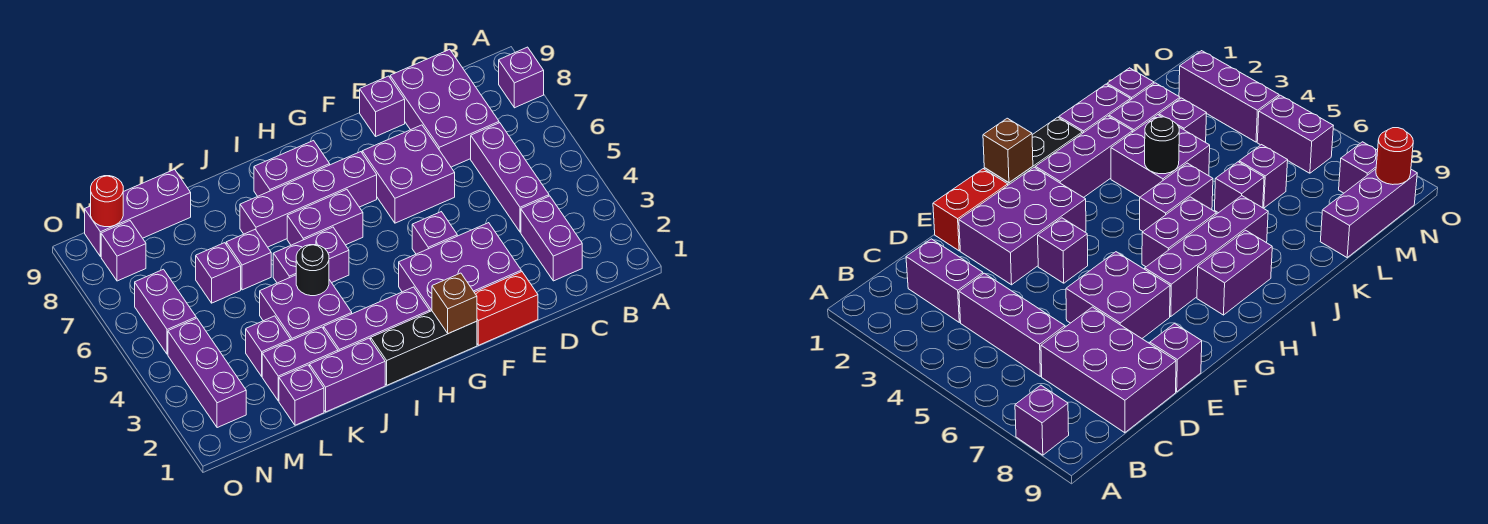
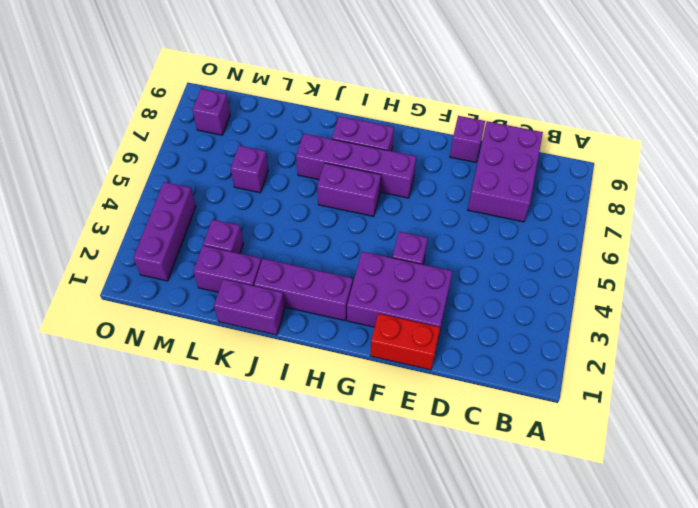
none -> purple brick A8 level 1
none -> purple brick C2:C3 level 1
none -> purple brick C4:C6 level 1

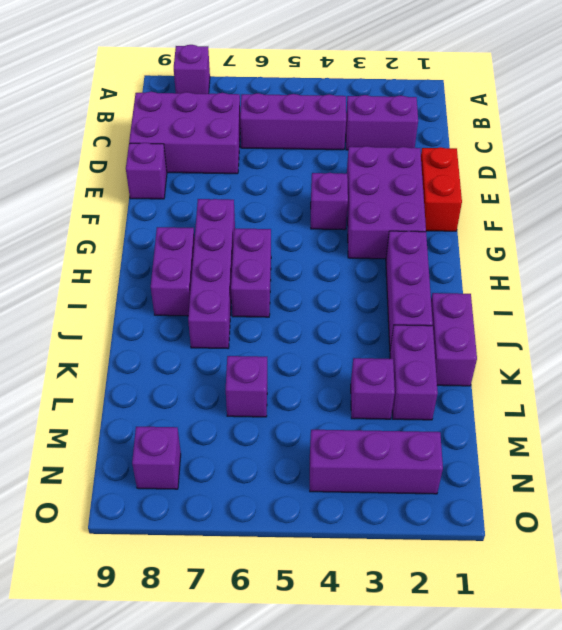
none -> purple brick E6:F7 level 1
none -> black brick G1:I1 level 1
none -> purple brick I5:J5 level 1

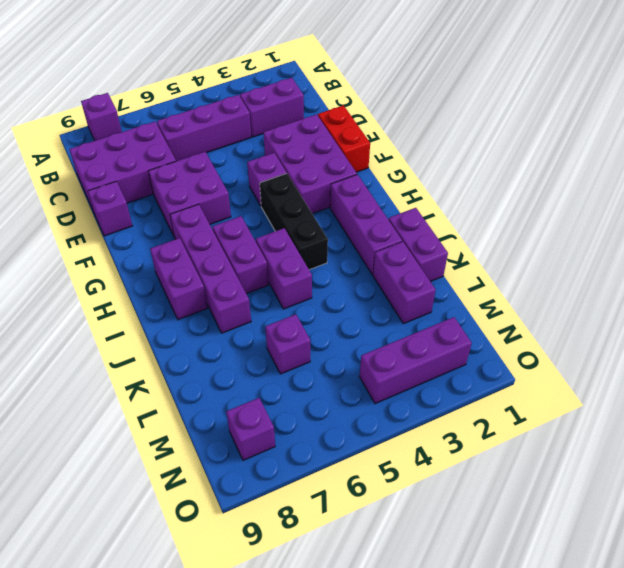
black brick G4:I4 level 1 -> black brick G1:I1 level 1
none -> purple brick J3:K4 level 1
none -> purple brick K6 level 1
none -> purple brick L1 level 1

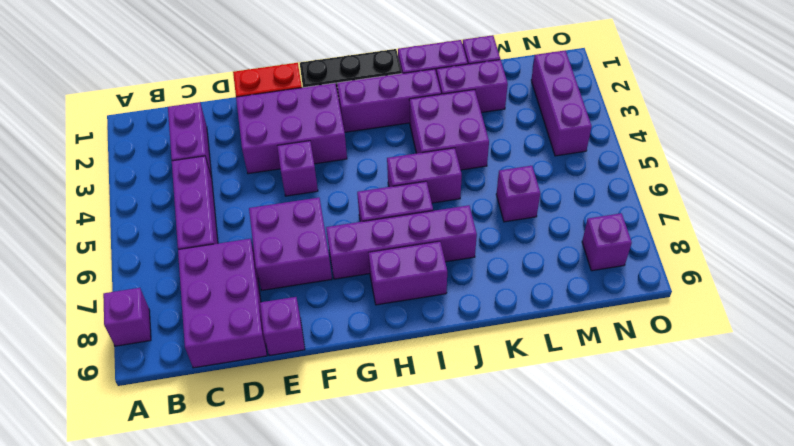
none -> purple brick K6 level 1
none -> purple brick L3 level 1
none -> purple brick L9:N9 level 1

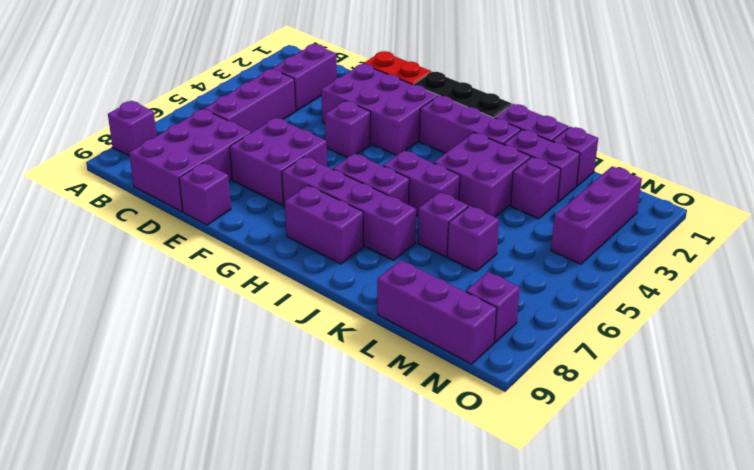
none -> purple brick N5:N6 level 1
none -> brown brick G1 level 2
none -> black round brick J4 level 2

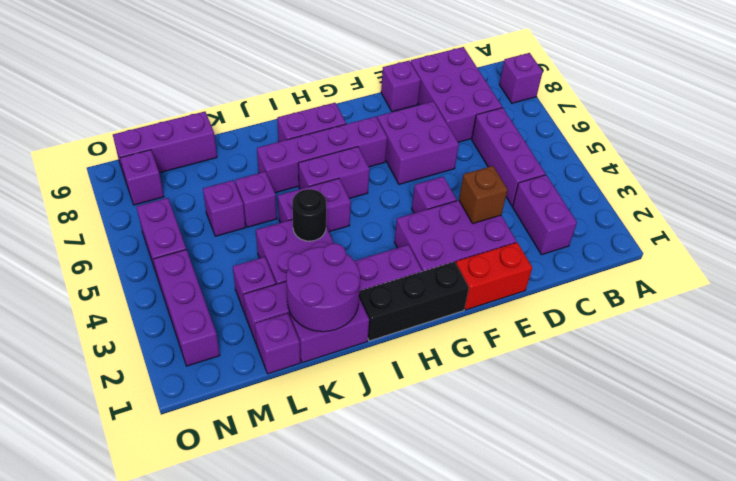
brown brick E3 level 2 -> brown brick G1 level 2
purple round brick J1:K2 level 2 -> none
none -> red round brick N9 level 2

